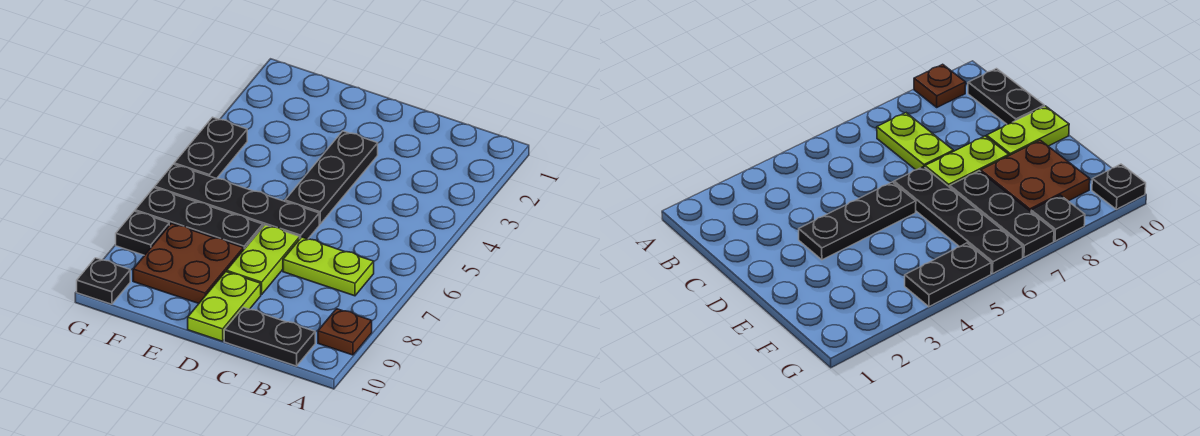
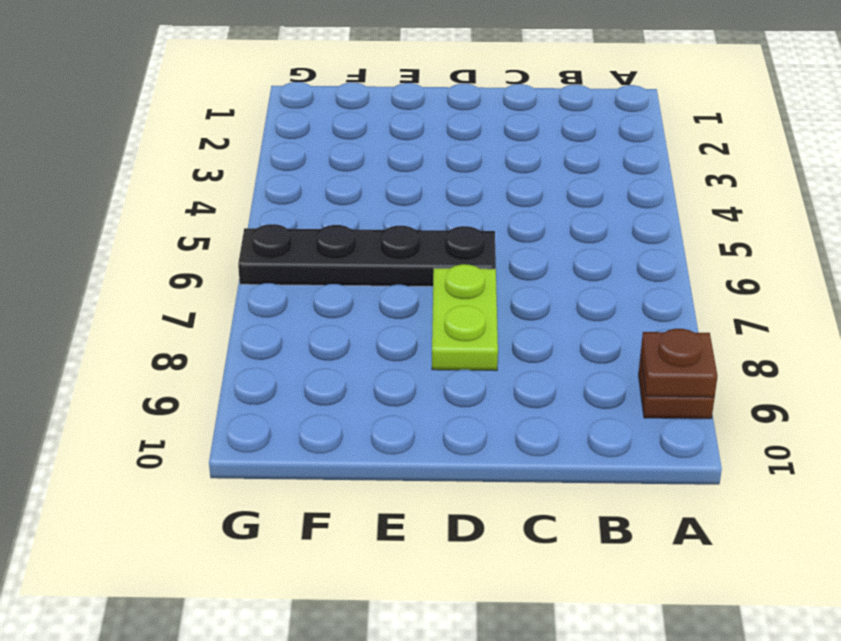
brown plate A9 level 2 -> none
none -> lime plate B7:C7 level 1
none -> black plate B10:C10 level 1
none -> black plate D3:D5 level 1

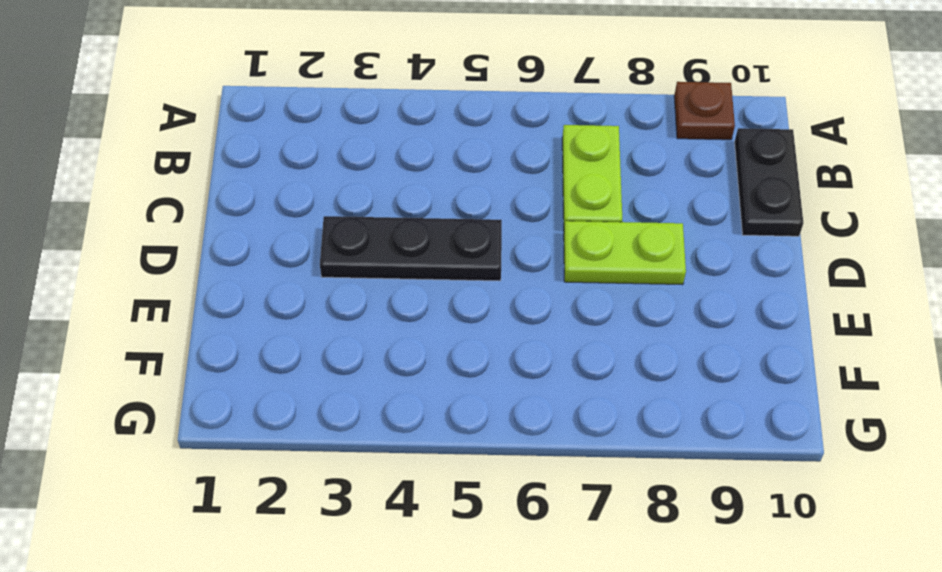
none -> black plate D6:G6 level 1
none -> lime plate D9:D10 level 1
none -> black plate E7:G7 level 1

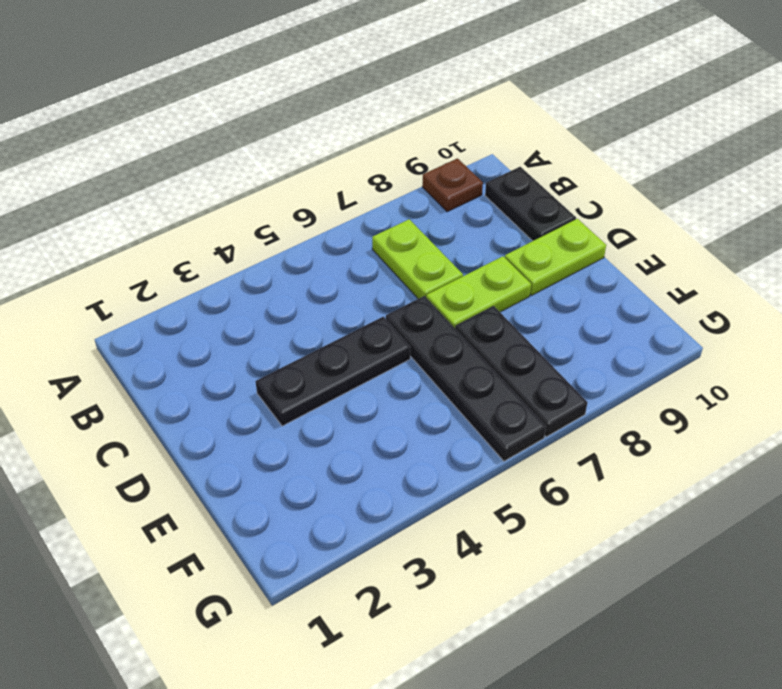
none -> brown plate E8:F9 level 1
none -> black plate G4:G5 level 1
none -> black plate G8 level 1

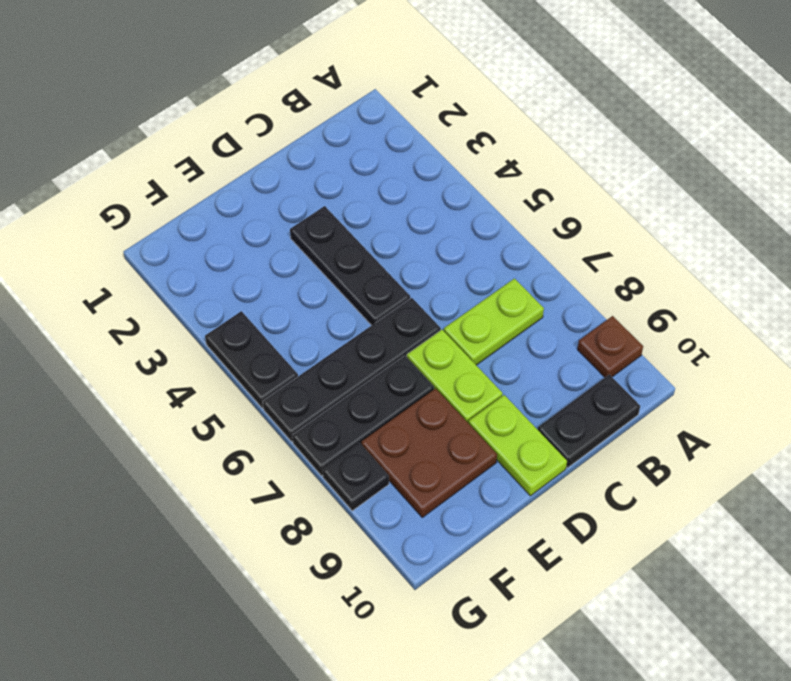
none -> black plate G10 level 1

